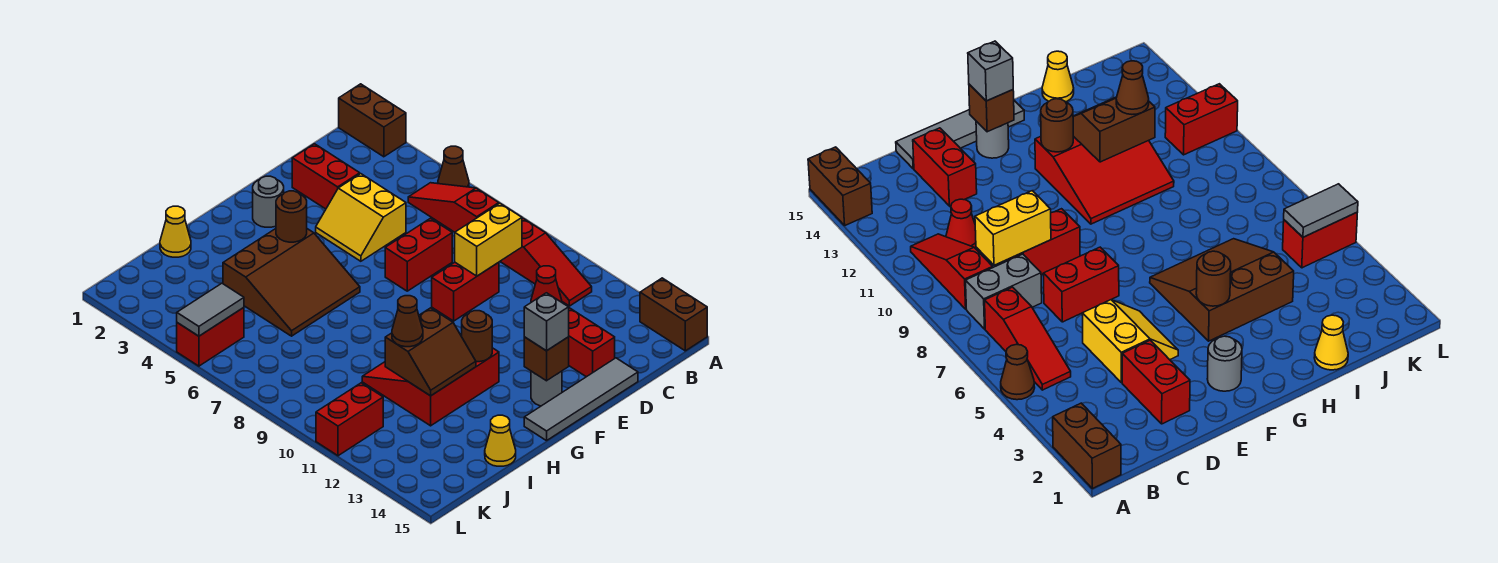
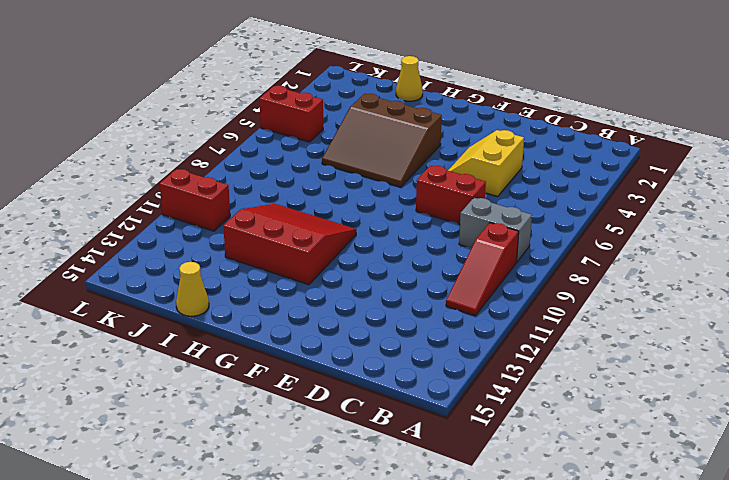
none -> brown brick A1:A2 level 1
none -> brown cone A5 level 1
none -> brown brick A14:A15 level 1

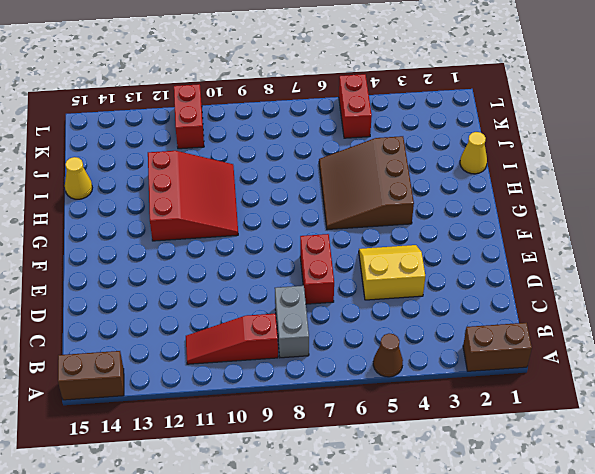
none -> red slope B5:B7 level 1 top 7
none -> red cone C11 level 1
none -> red brick D2:D3 level 1

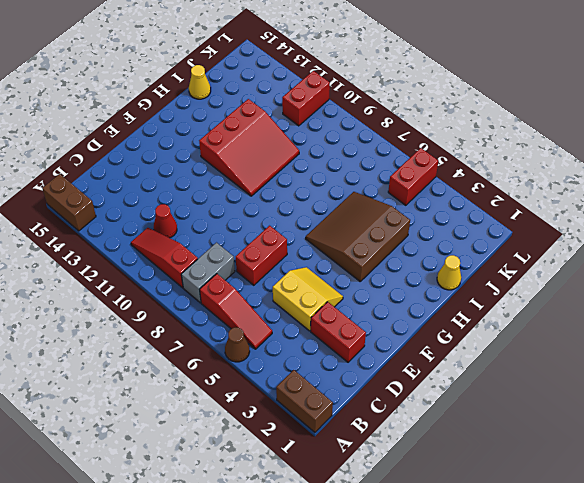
none -> red brick D9:E9 level 1
none -> red brick D13:D14 level 1
none -> grey tile D15:G15 level 1

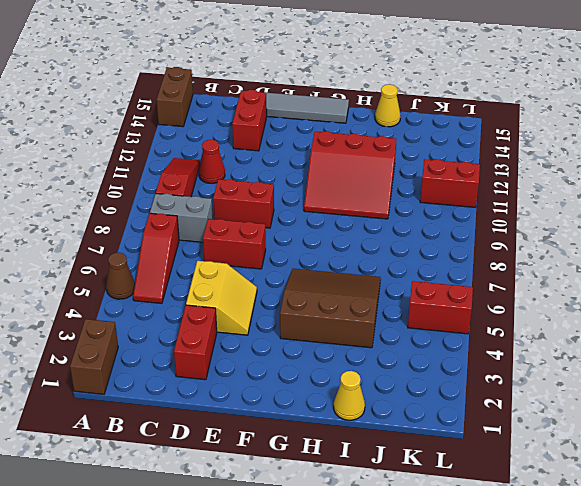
none -> grey round brick F2 level 1
none -> grey round brick F14 level 1
none -> yellow brick C9:D9 level 2

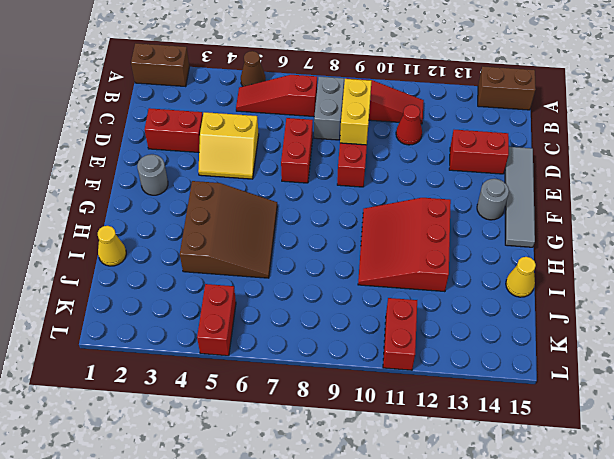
none -> brown brick F14 level 2
none -> brown round brick G4 level 2
none -> brown round brick G12 level 2

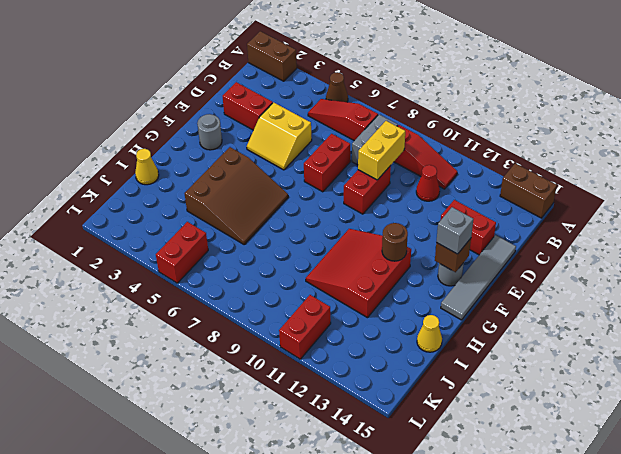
none -> brown round brick G4 level 2
none -> brown slope H11:I12 level 2 top 11
none -> grey tile K5:L5 level 2

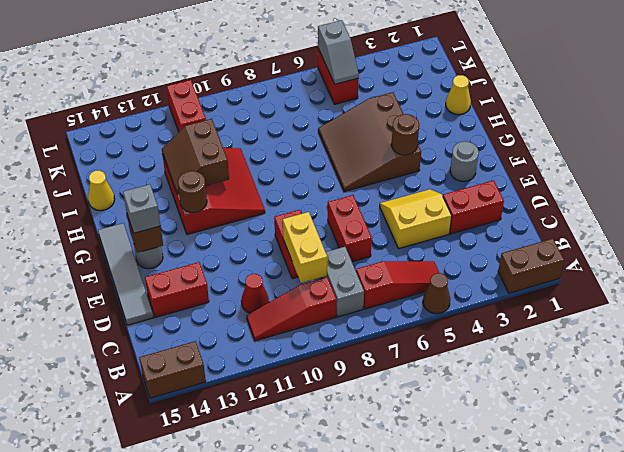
grey slope K5:L5 level 2 top L -> grey tile K5:L5 level 2
none -> brown cone I11 level 3

